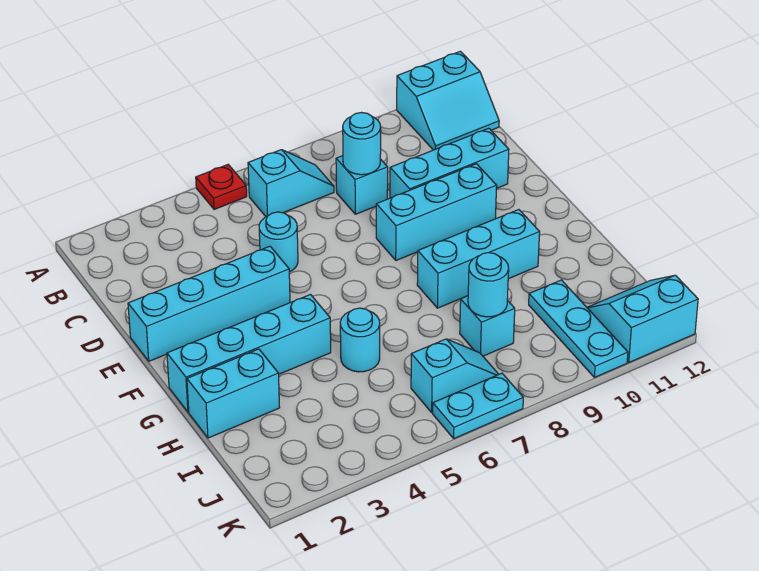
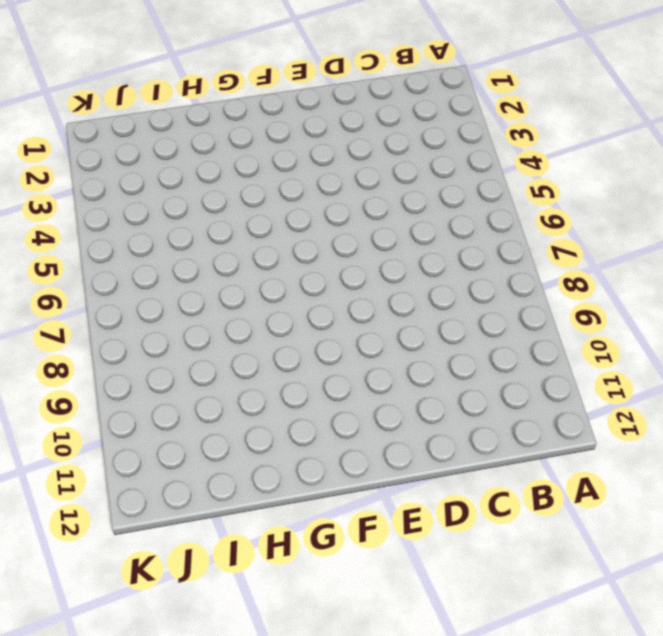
none -> red plate A5 level 1
none -> cyan slope A11:B12 level 1 top A
none -> cyan slope B6:B7 level 1 top 6

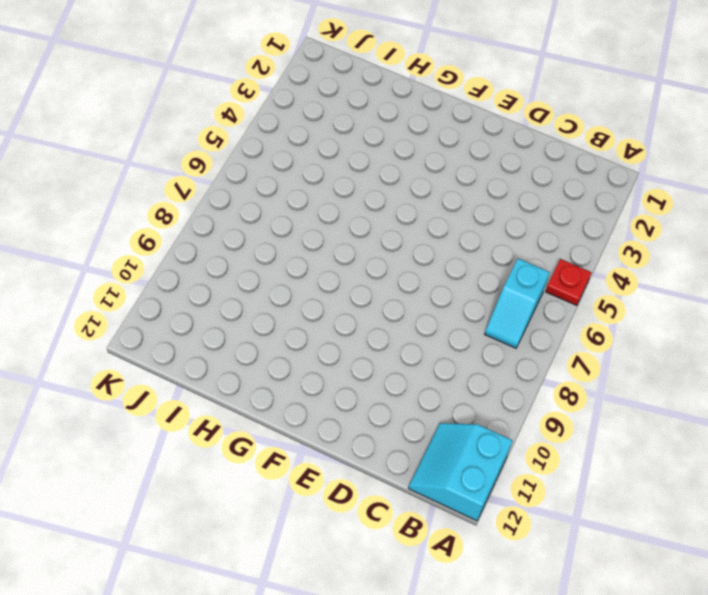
none -> cyan brick C8 level 1
none -> cyan round brick D5 level 1
none -> cyan brick D9:D11 level 1

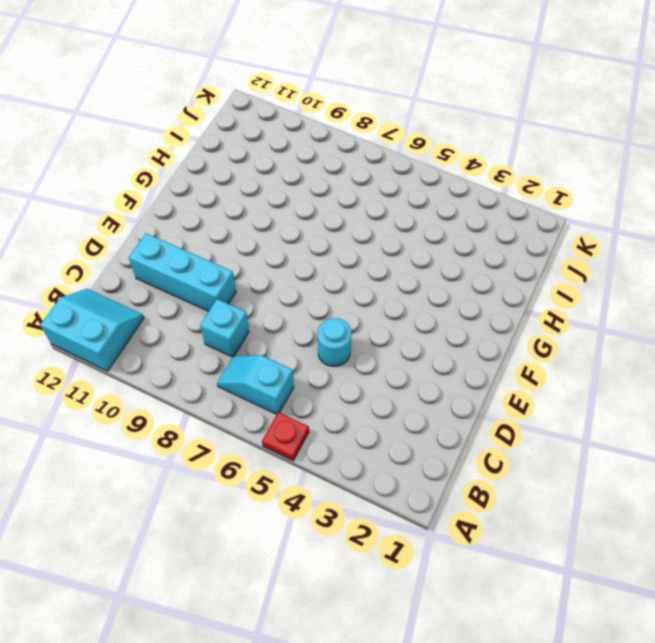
none -> cyan brick E1:E4 level 1
none -> cyan brick E8:E10 level 1
none -> cyan brick G1:G4 level 1

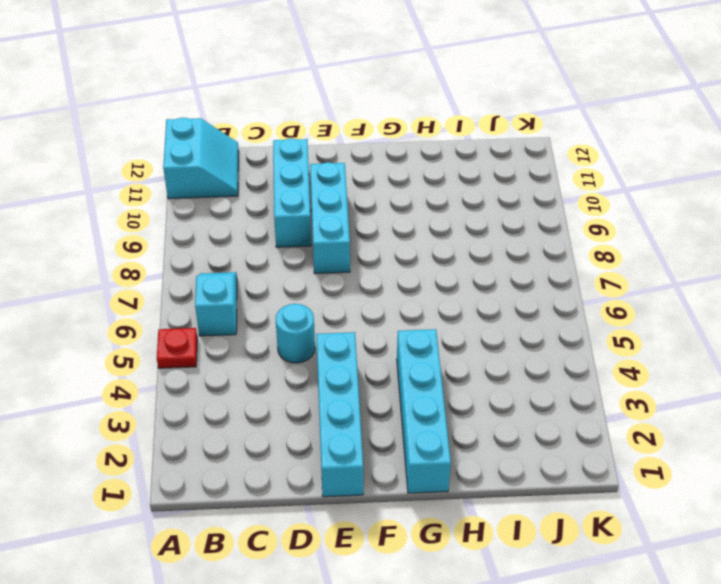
none -> cyan brick C8 level 1
none -> cyan brick G8:G10 level 1
none -> cyan brick H1:H2 level 1

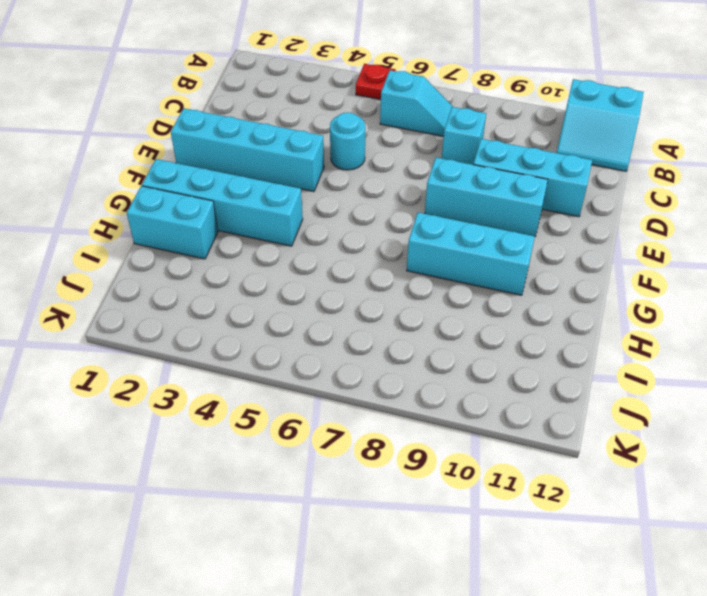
none -> cyan round brick H5 level 1
none -> cyan brick I8 level 1
none -> cyan plate I10:K10 level 1

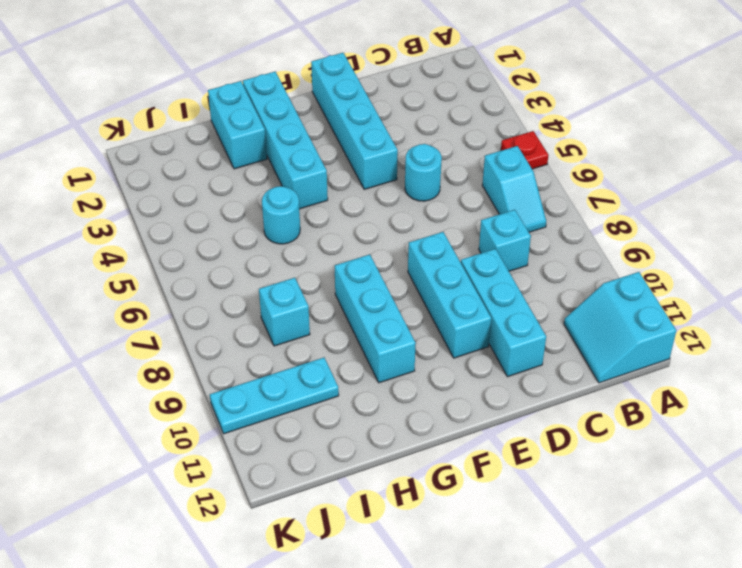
none -> cyan slope J6:J7 level 1 top 6
none -> cyan slope J11:K12 level 1 top K
none -> cyan plate K6:K7 level 1

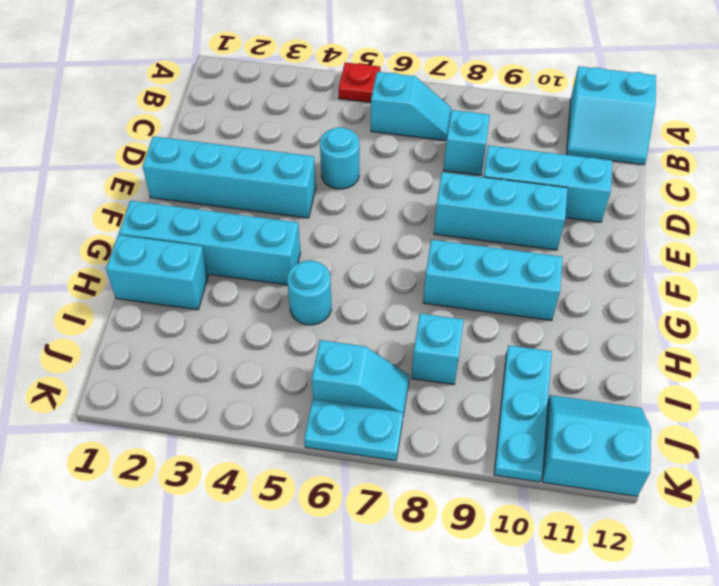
none -> cyan round brick C8 level 2
none -> cyan round brick I8 level 2

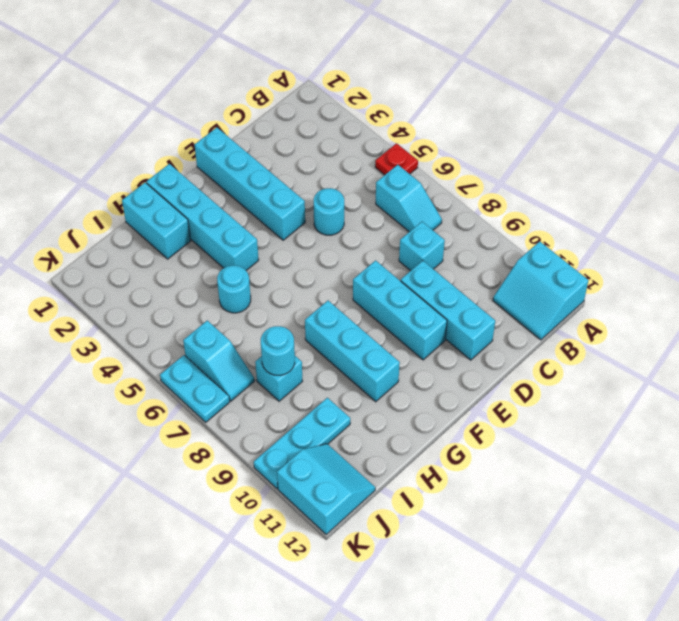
none -> cyan round brick C8 level 2

